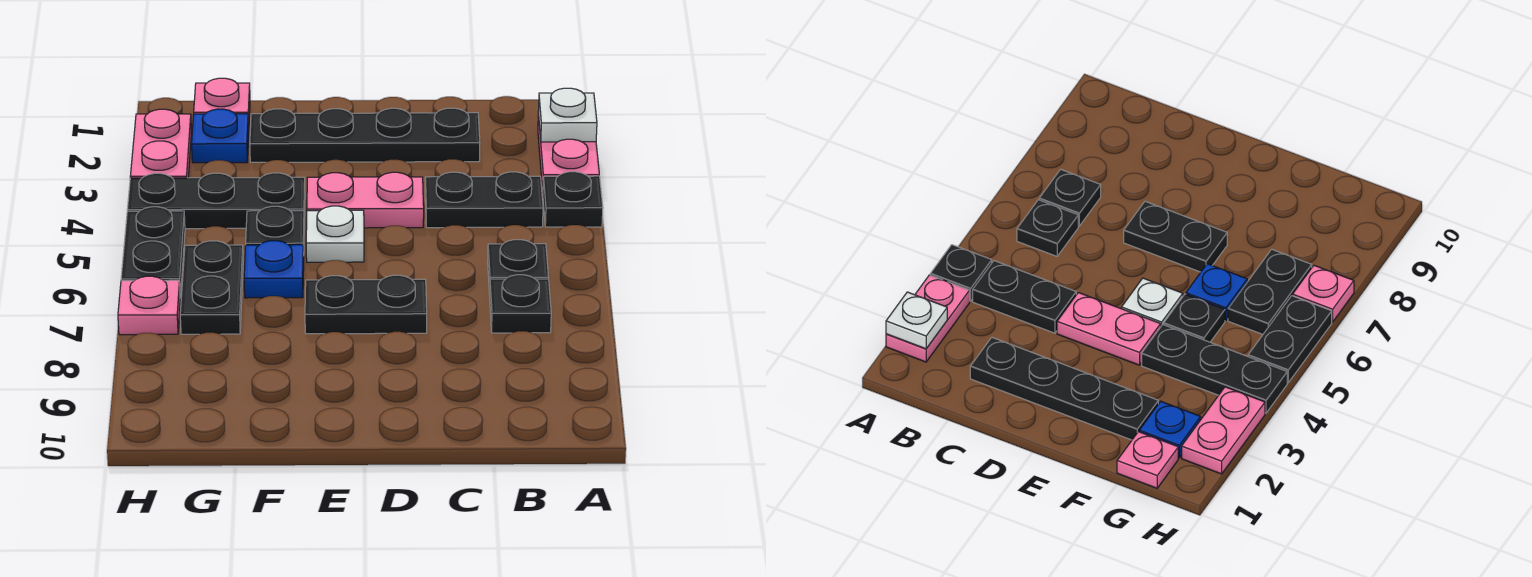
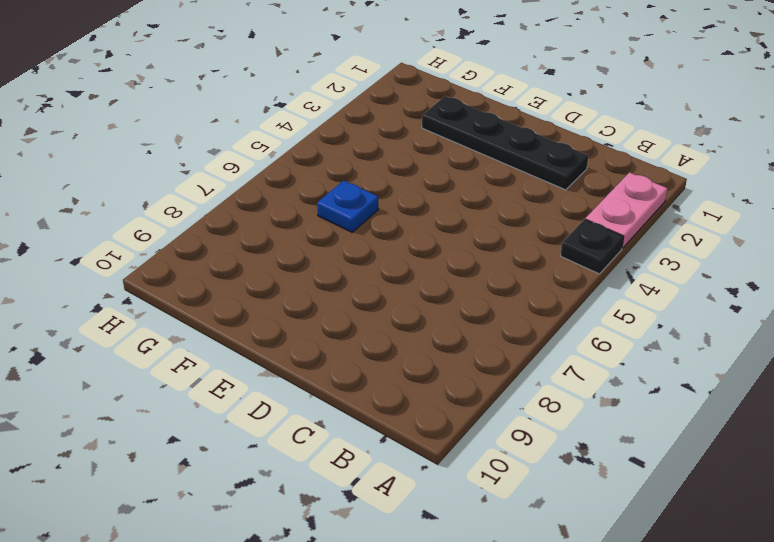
none -> black plate B4:C4 level 1
none -> black plate B6 level 1
none -> black plate B7 level 1

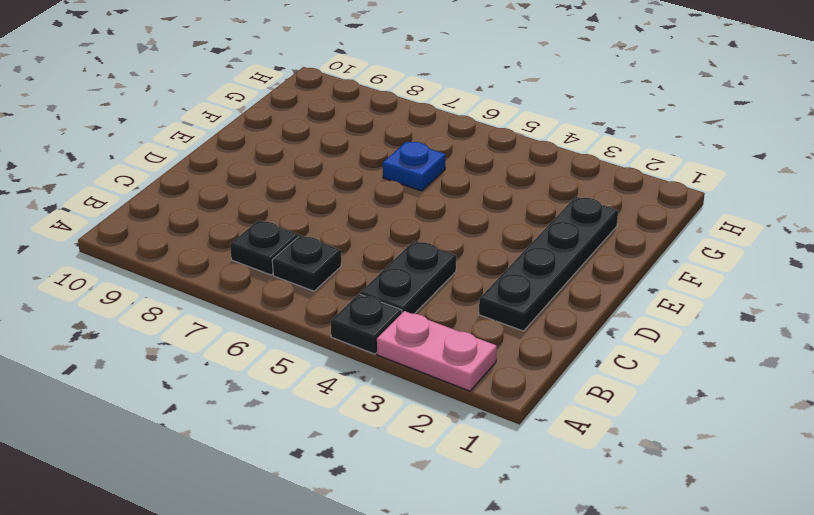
none -> pink plate D4:E4 level 1
none -> black plate D7:E7 level 1
none -> white plate E5 level 1

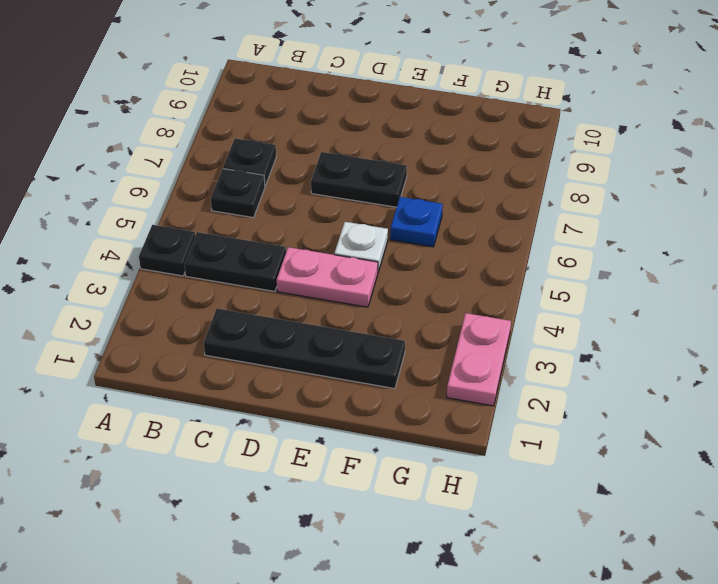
none -> pink plate A2:A3 level 1
none -> black plate F4:H4 level 1
none -> black plate F5 level 1

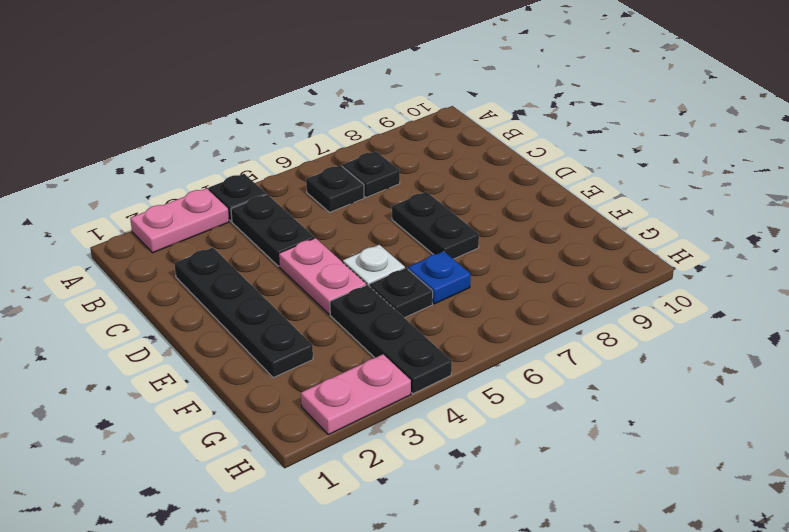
none -> pink plate G1 level 1
none -> blue plate G2 level 1
none -> black plate G6:G7 level 1

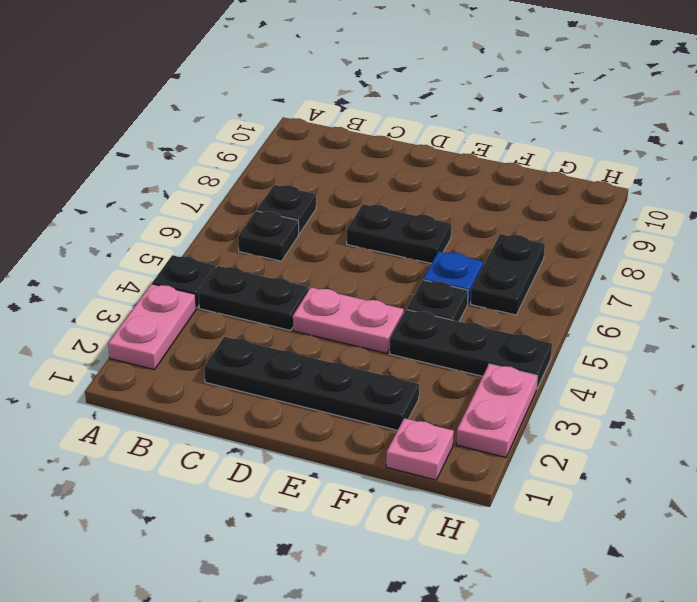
none -> white plate E5 level 1
none -> blue plate G2 level 1
none -> black plate H5:H6 level 1

